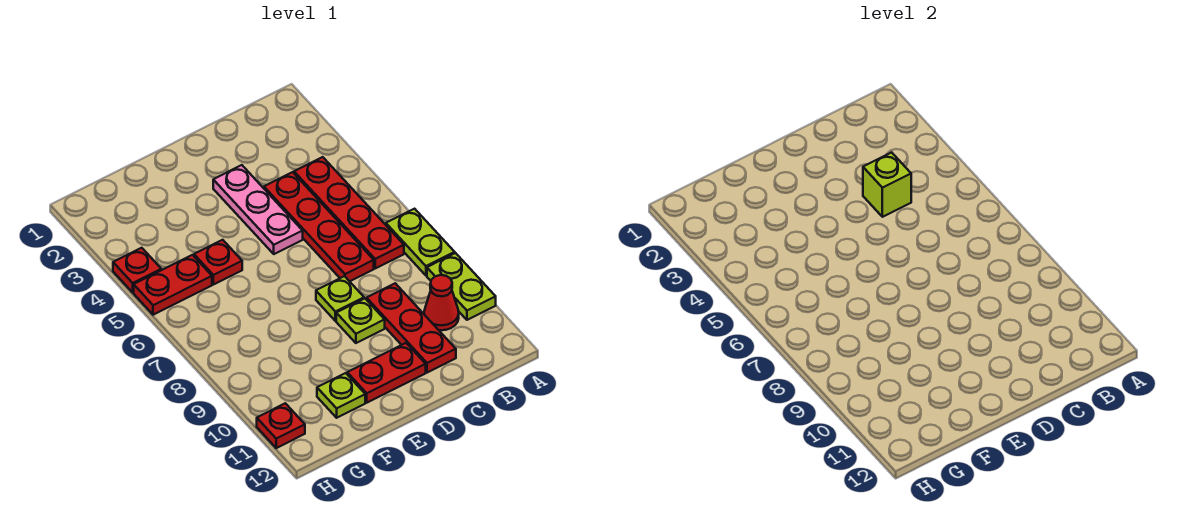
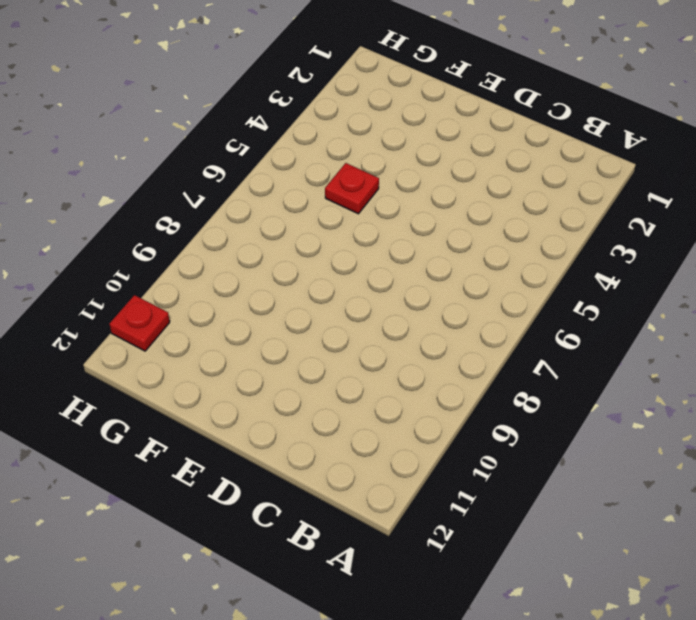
none -> lime plate A7:A8 level 1
none -> lime plate A9:A10 level 1
none -> red plate B4:B7 level 1

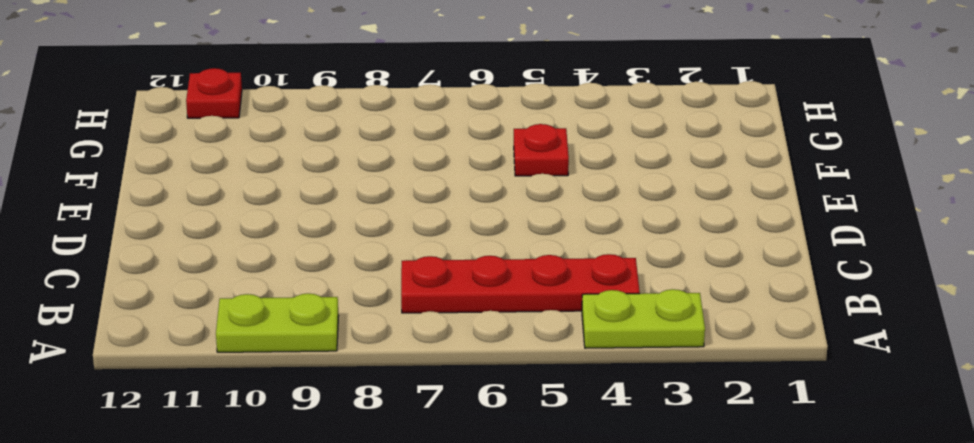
lime plate A3:A4 level 1 -> lime plate A7:A8 level 1
none -> red cone B10 level 1
none -> red plate C4:C7 level 1
none -> red plate C9:C11 level 1

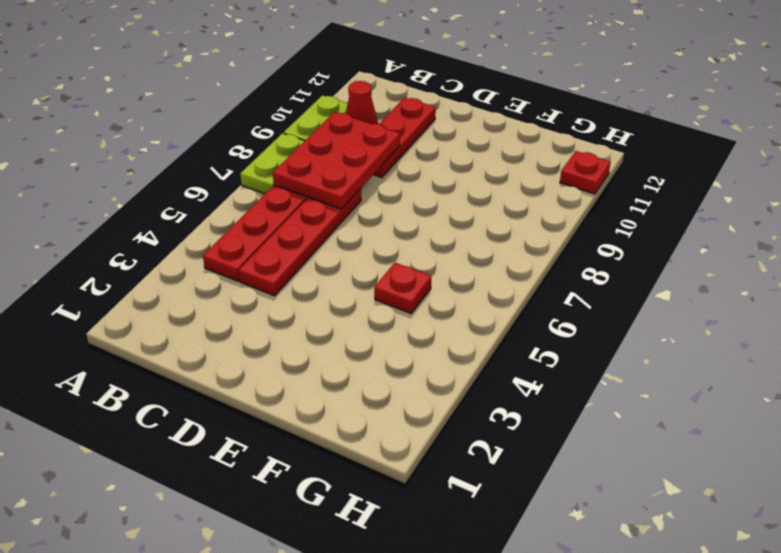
red plate B7:C9 level 2 -> none
none -> pink plate D3:D5 level 1
none -> lime plate D8 level 1
none -> lime plate D9 level 1

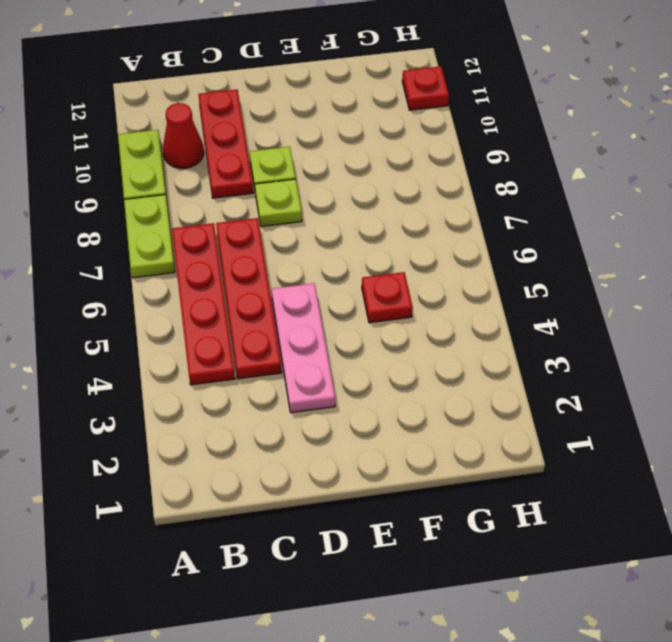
none -> red plate D11:E11 level 1
none -> lime plate F11 level 1
none -> red plate G5:H5 level 1

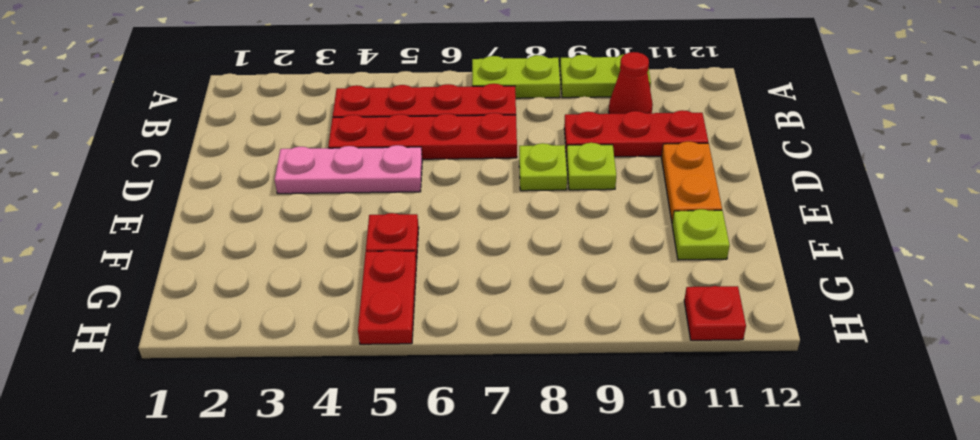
orange plate D11:E11 level 1 -> red plate D11:E11 level 1
none -> red plate H4 level 1
none -> lime brick C4 level 2

